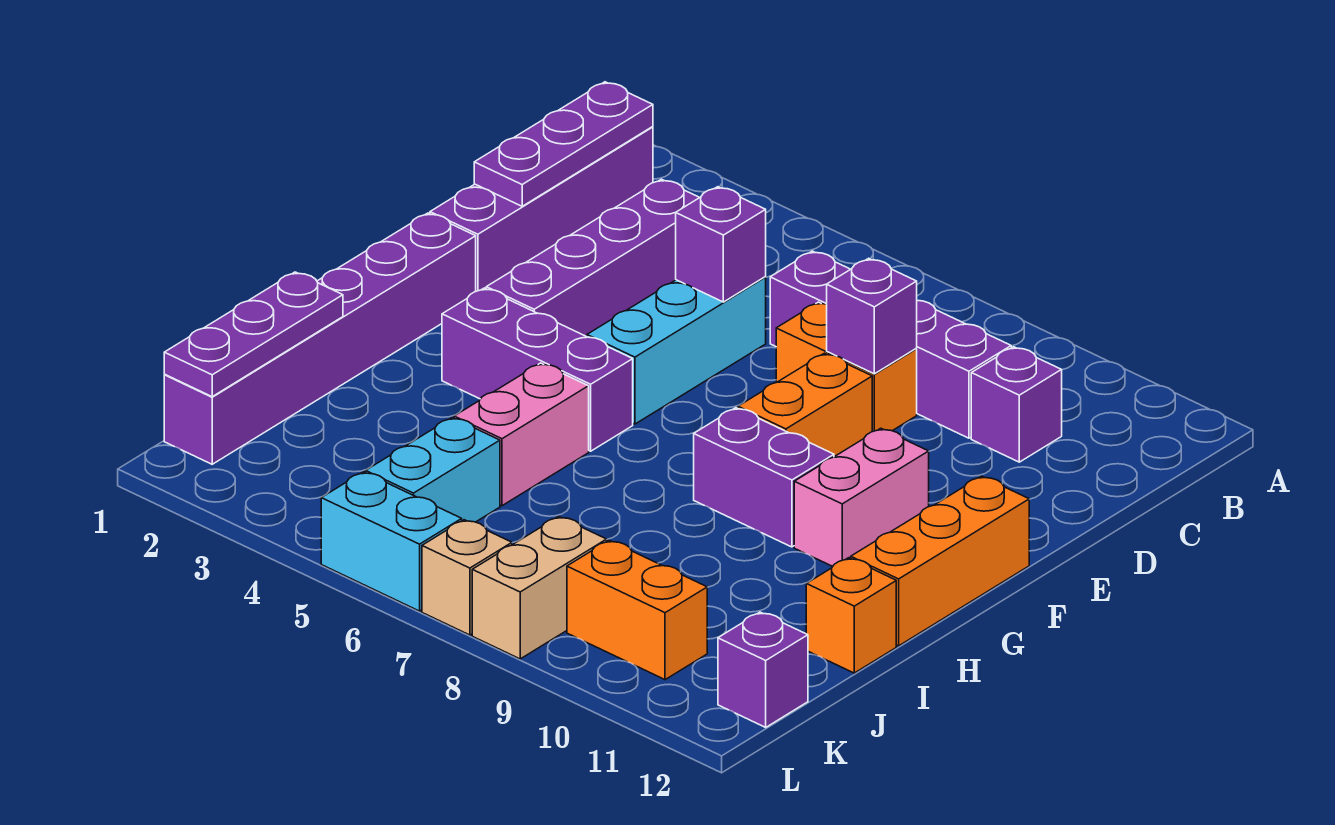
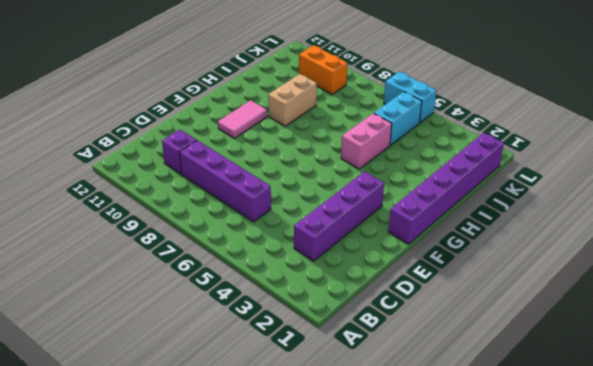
pink tile F10:G10 level 1 -> pink brick F10:G10 level 1
tan brick H9:I9 level 1 -> tan brick K8:L8 level 1
none -> purple brick B1:E1 level 1
none -> cyan brick D5:F5 level 1
none -> orange brick D7:D8 level 1

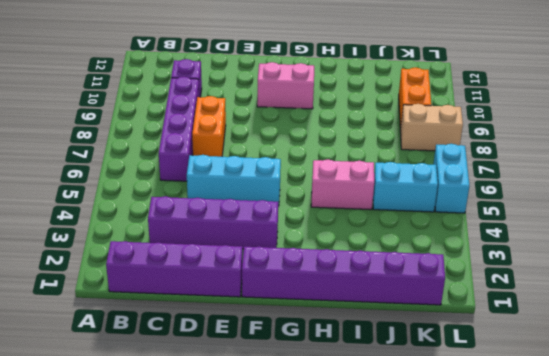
none -> orange brick E8:F8 level 1
none -> orange brick F12:H12 level 1
none -> purple brick G3:G5 level 1

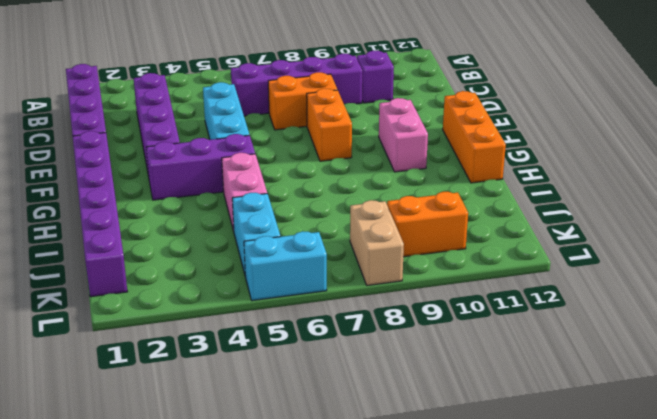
none -> purple brick G8:G9 level 1
none -> orange brick I12 level 1
none -> purple brick K12 level 1

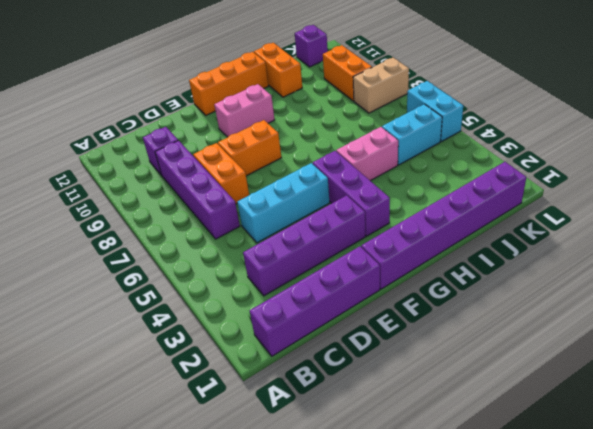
orange brick I11:I12 level 1 -> orange brick I12 level 1
none -> purple brick G8:G9 level 1
none -> tan brick L7 level 1
none -> purple plate B1:D1 level 2

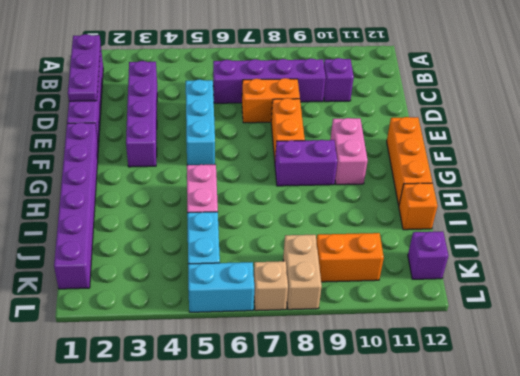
none -> purple brick G3:G5 level 1
none -> purple brick D5 level 2
none -> purple brick D8 level 2

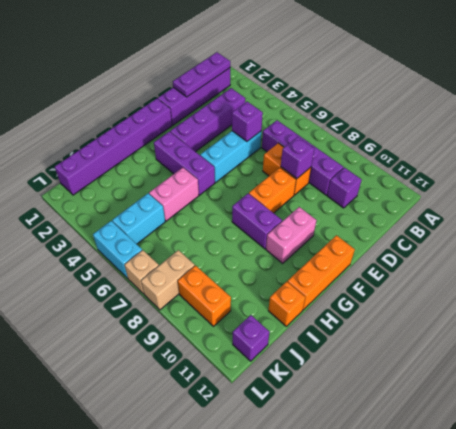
none -> purple plate I1:K1 level 2

